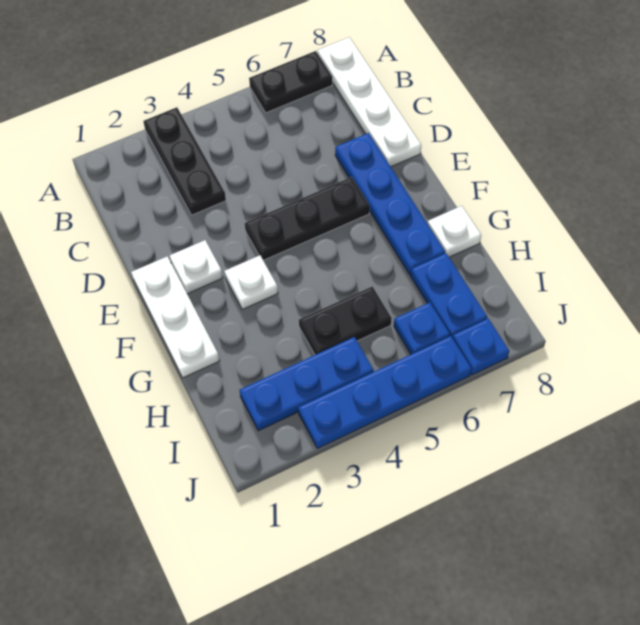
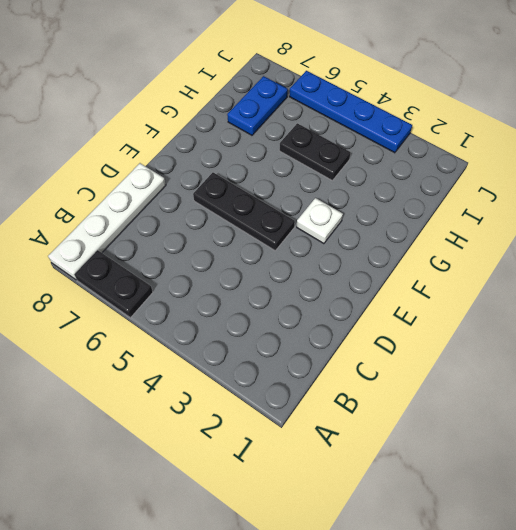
none -> black plate A3:C3 level 1
none -> blue plate D7:G7 level 1
none -> white plate E1:G1 level 1

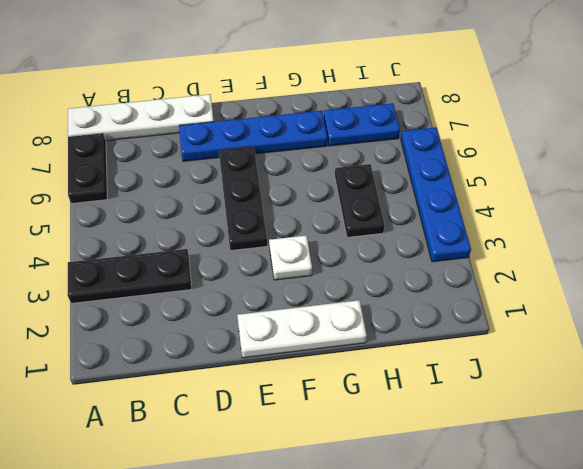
none -> white plate E2 level 1
none -> white plate G8 level 1
none -> blue plate I2:I4 level 1

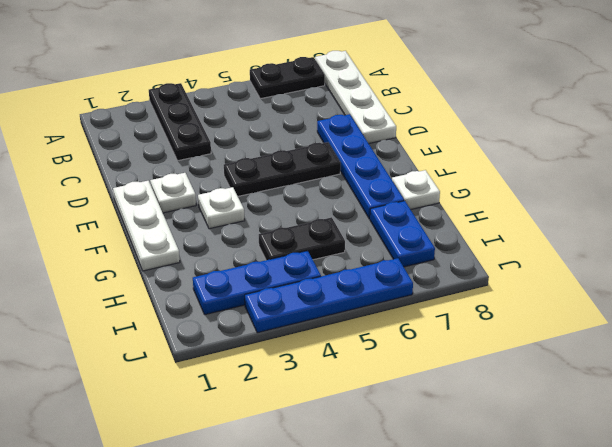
none -> blue plate I6 level 1
none -> blue plate J7 level 1

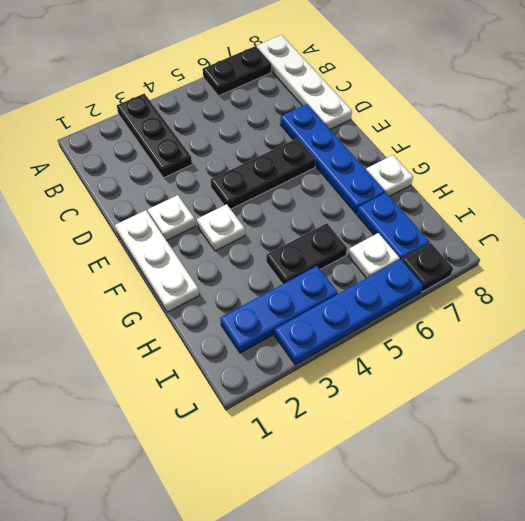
white plate I6 level 1 -> blue plate I6 level 1
black plate J7 level 1 -> blue plate J7 level 1

